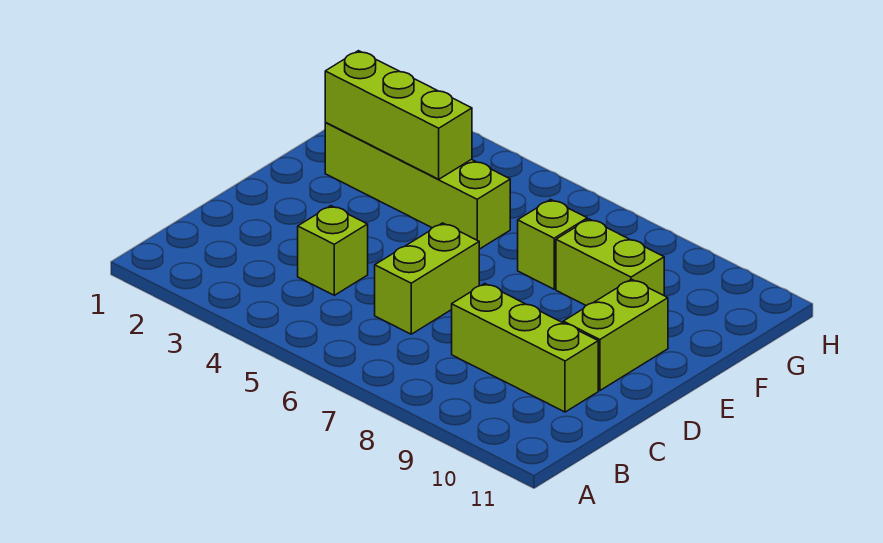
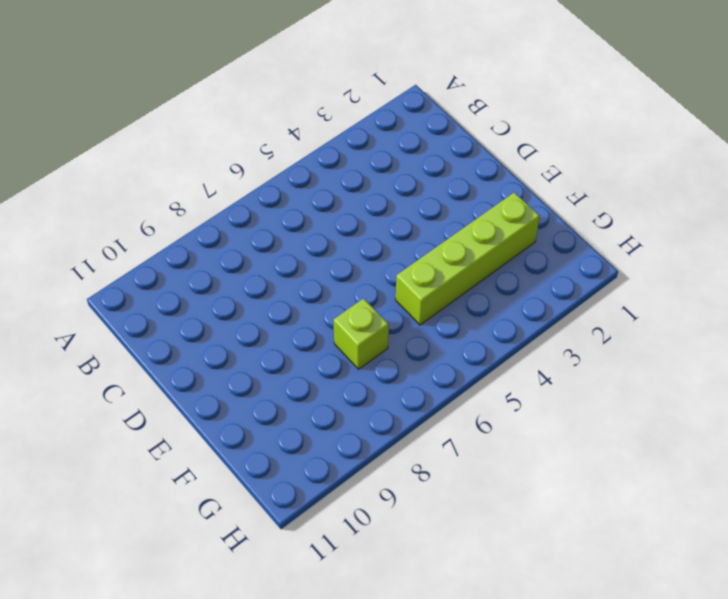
none -> lime brick C4 level 1
none -> lime brick C6:D6 level 1

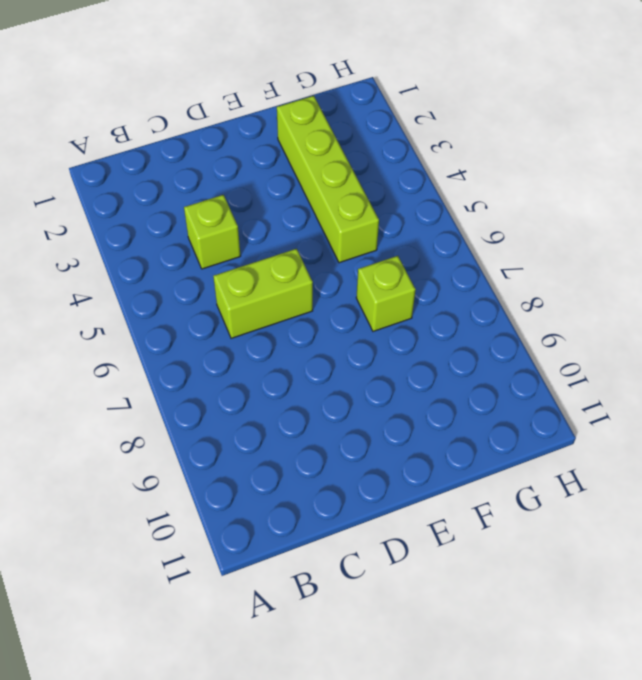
none -> lime brick C8:C10 level 1
none -> lime brick D10:E10 level 1

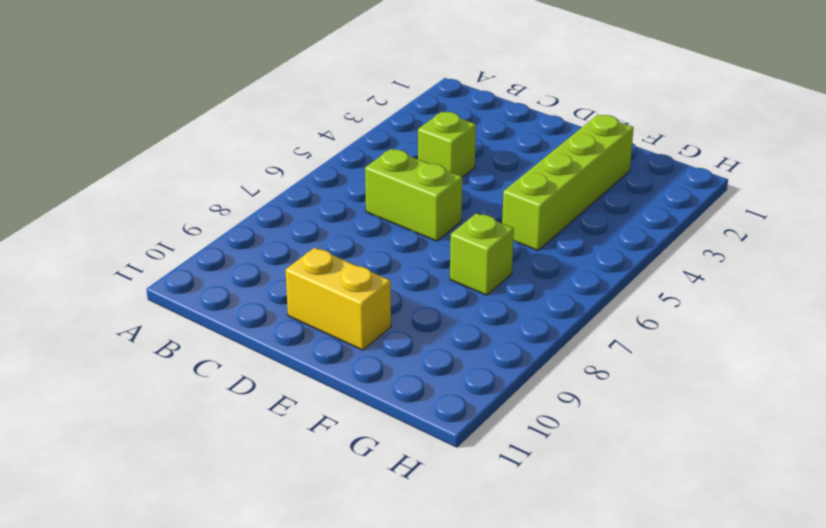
yellow brick D10:E10 level 1 -> lime brick D10:E10 level 1
none -> lime brick C8:C10 level 1
none -> lime brick F8:F9 level 1

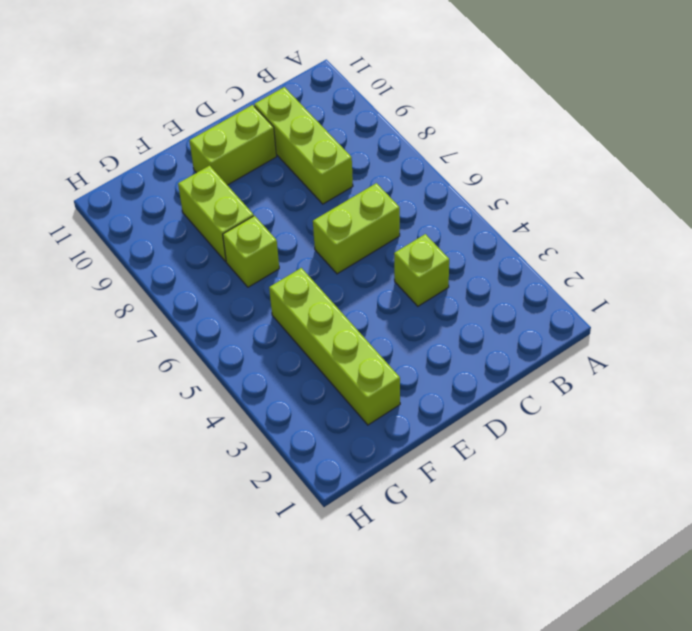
none -> lime brick F2:F4 level 2

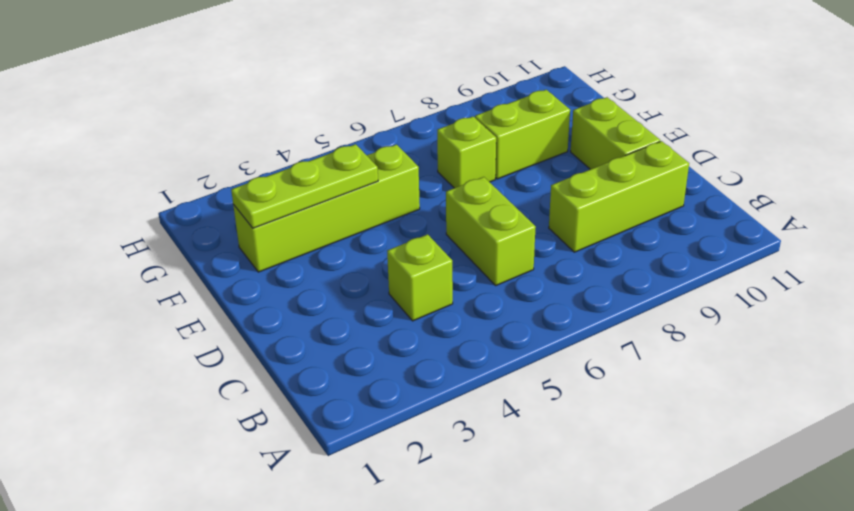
lime plate F2:F4 level 2 -> lime brick F2:F4 level 2

